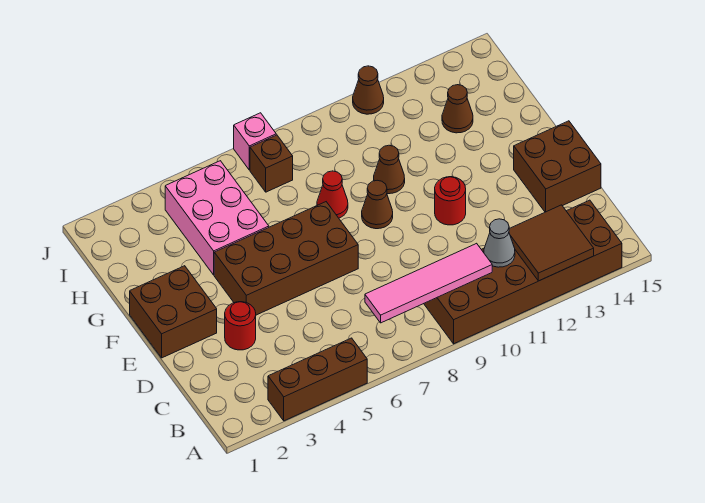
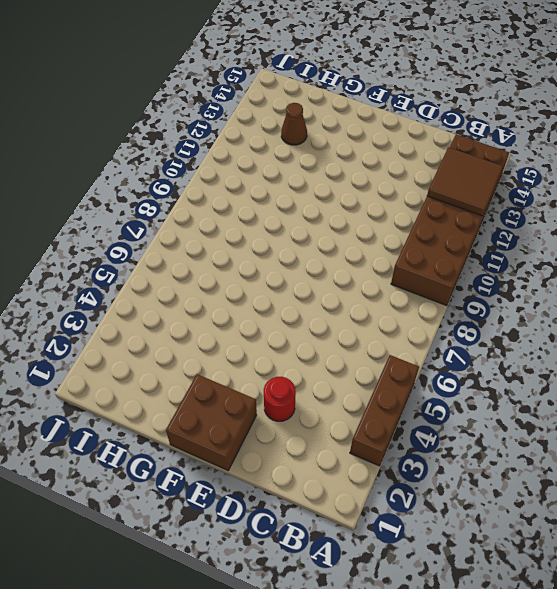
none -> brown brick D14:E15 level 1
none -> brown brick E4:F7 level 1
none -> red round brick E11 level 1

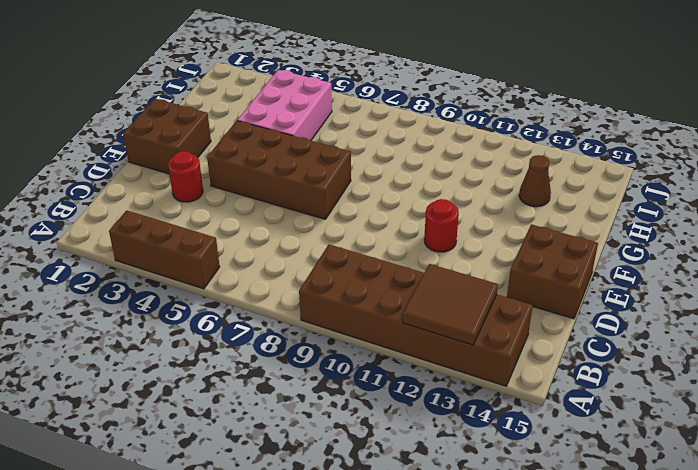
none -> brown cone F9 level 1
none -> red cone G8 level 1
none -> brown cone G10 level 1

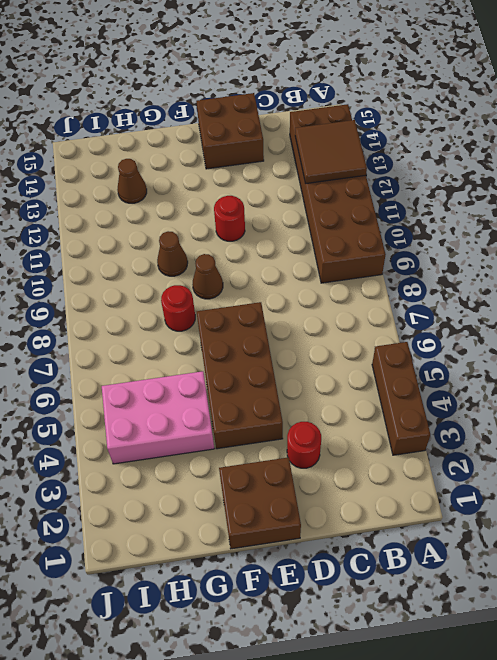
red round brick G8 level 1 -> red cone G8 level 1
none -> brown brick I7 level 1
none -> pink brick J7 level 1
none -> brown cone J11 level 1

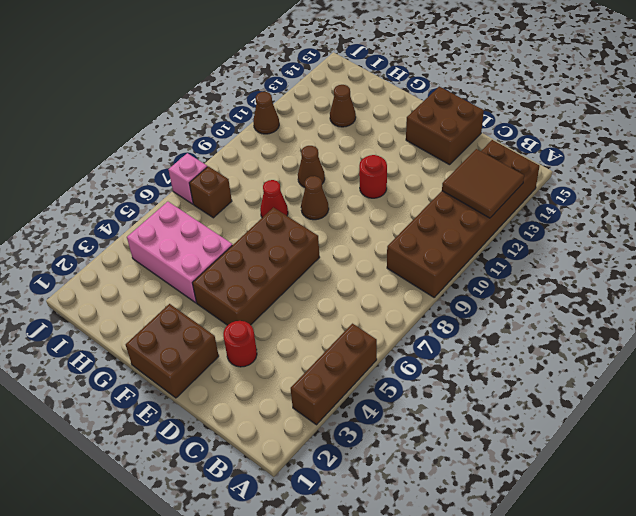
none -> pink tile B7:B10 level 2
none -> grey cone B11 level 2

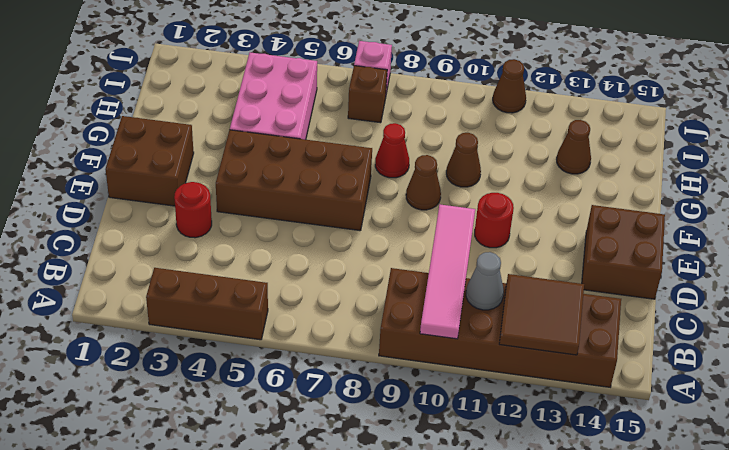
pink tile A10:D10 level 2 -> pink tile B7:B10 level 2

